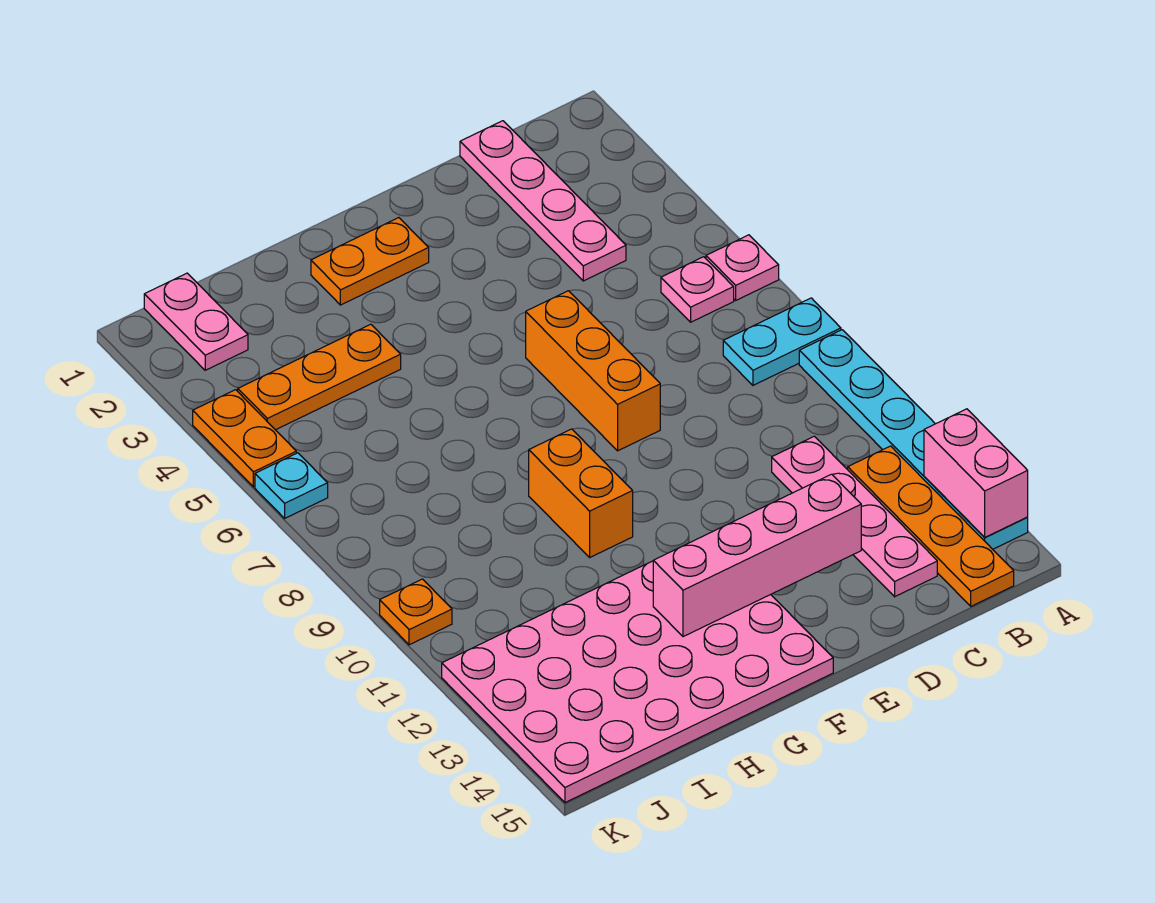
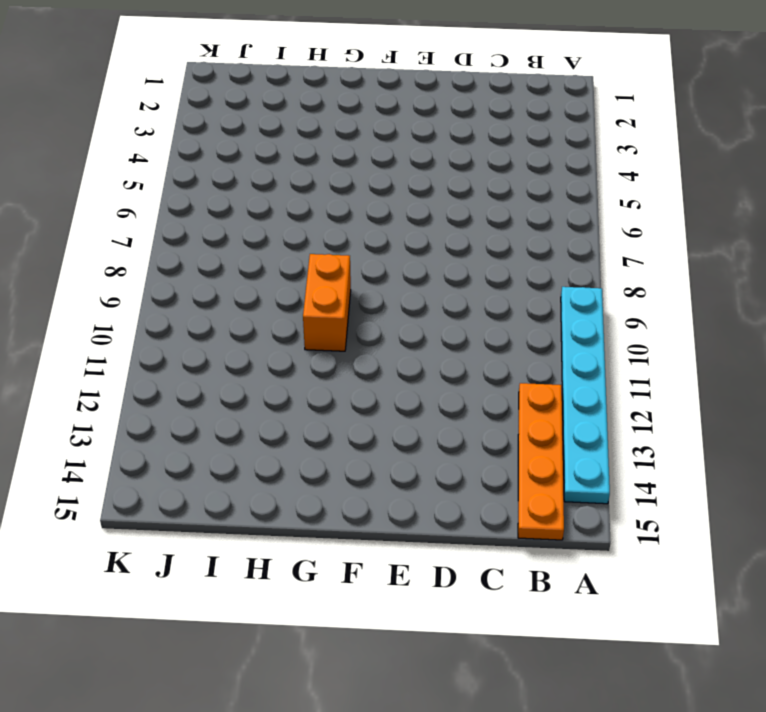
none -> pink plate A6 level 1
none -> cyan plate A8:B8 level 1
none -> pink plate B6 level 1

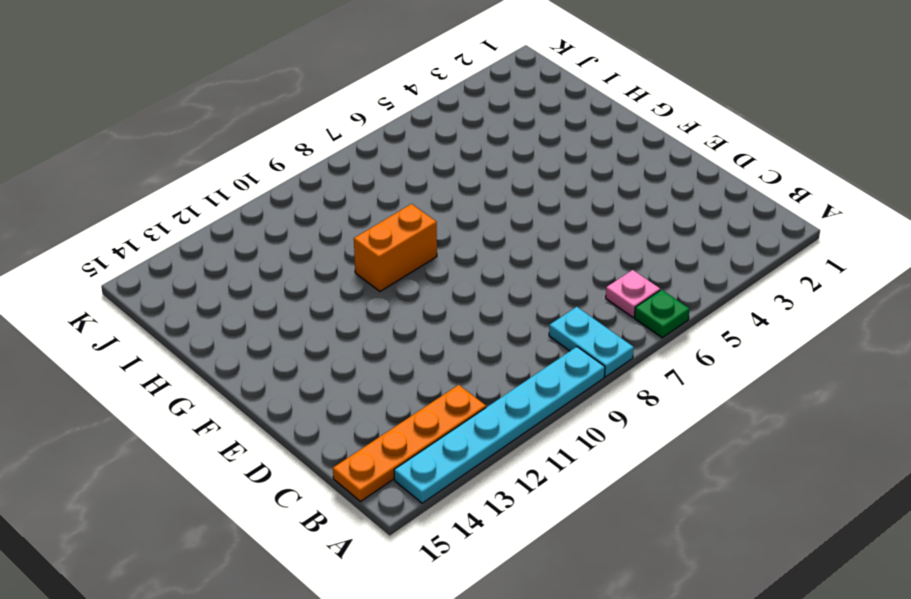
green plate A6 level 1 -> pink plate A6 level 1
none -> pink plate C1:C4 level 1
none -> pink plate C11:C14 level 1
none -> orange brick E6:E8 level 1

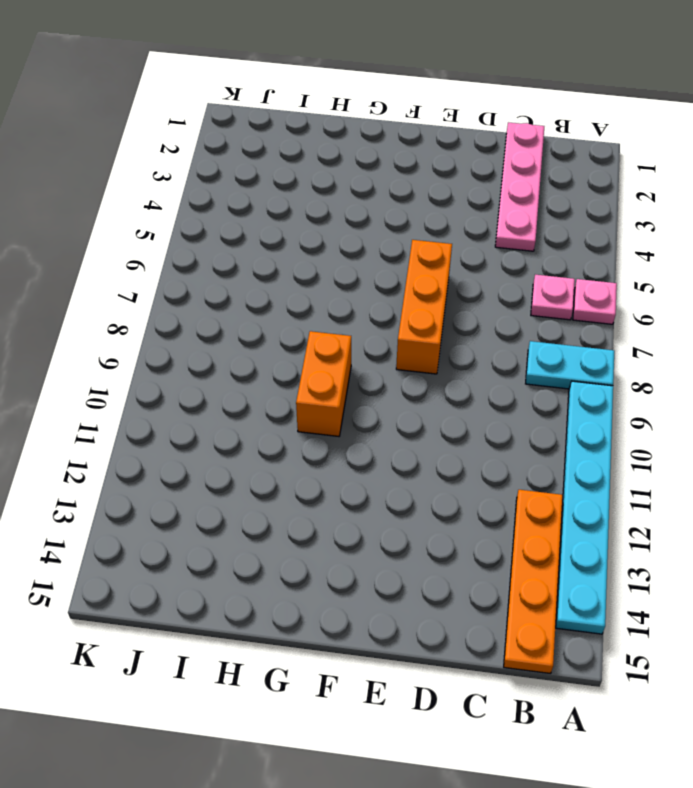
none -> pink plate C11:C14 level 1
none -> orange plate F2:G2 level 1
none -> pink plate F12:K15 level 1

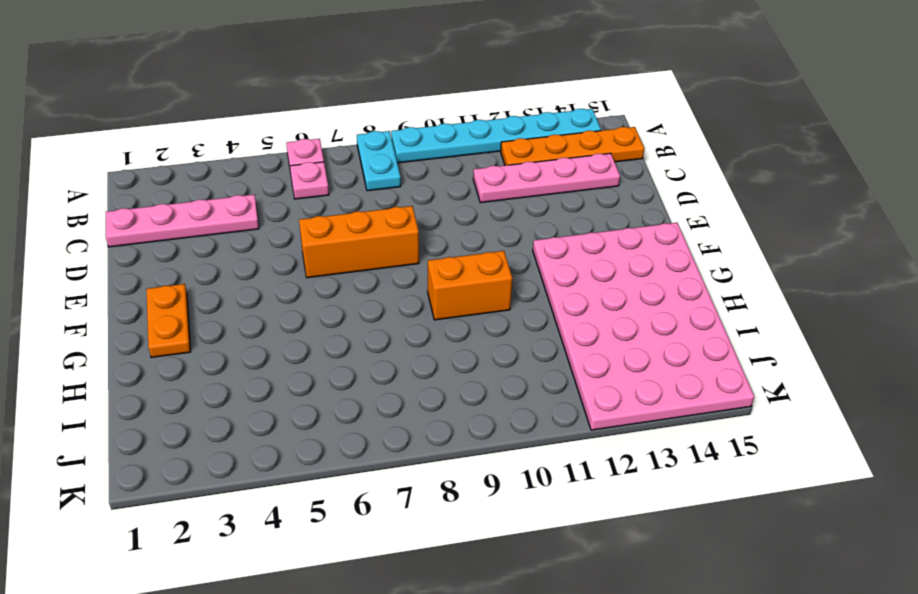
none -> orange plate H4:J4 level 1
none -> pink plate J1:J2 level 1
none -> orange plate K4:K5 level 1

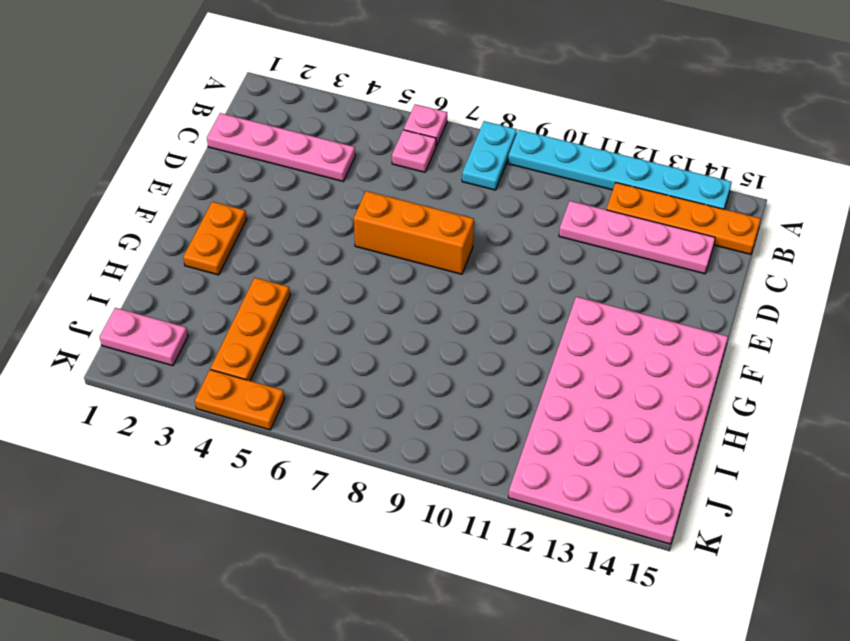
none -> orange brick G9:G10 level 1
none -> cyan plate K6 level 1
none -> orange plate K10 level 1

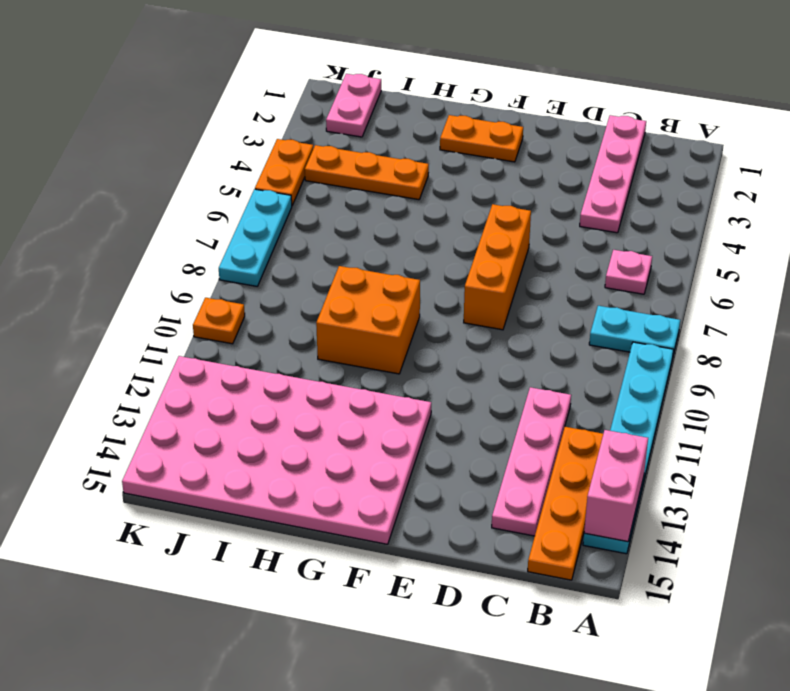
orange brick G9:H10 level 1 -> orange brick G9:G10 level 1
cyan plate K6:K8 level 1 -> cyan plate K6 level 1
none -> pink plate A6 level 1
none -> pink brick D13:G13 level 2

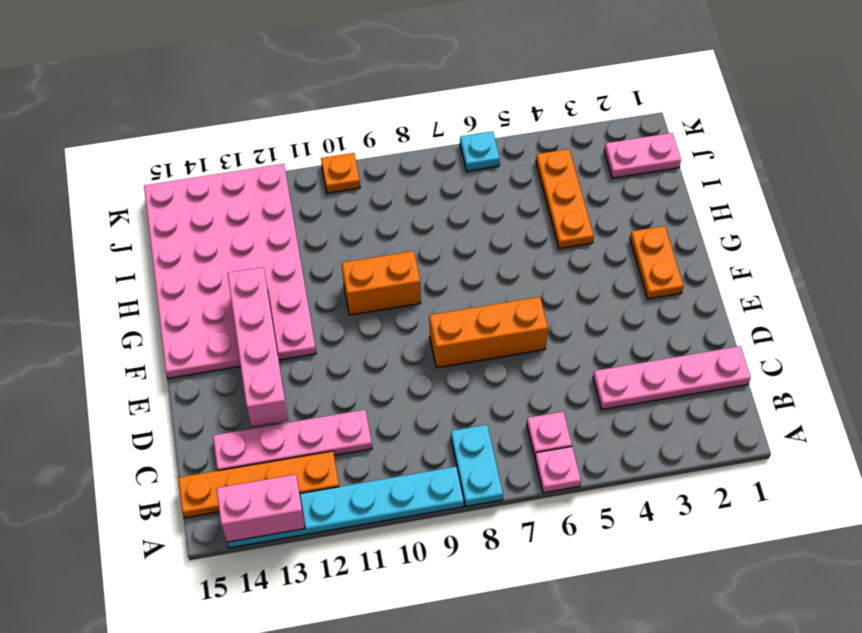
none -> orange plate K4:K5 level 1

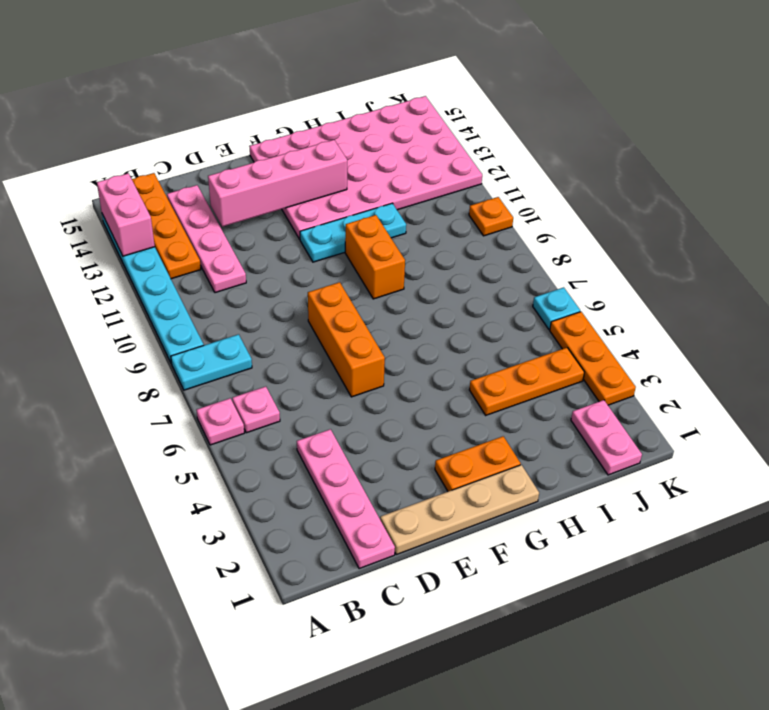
tan plate D1:G1 level 1 -> none
cyan plate F11:H11 level 1 -> none
orange plate K3:K5 level 1 -> orange plate K4:K5 level 1

